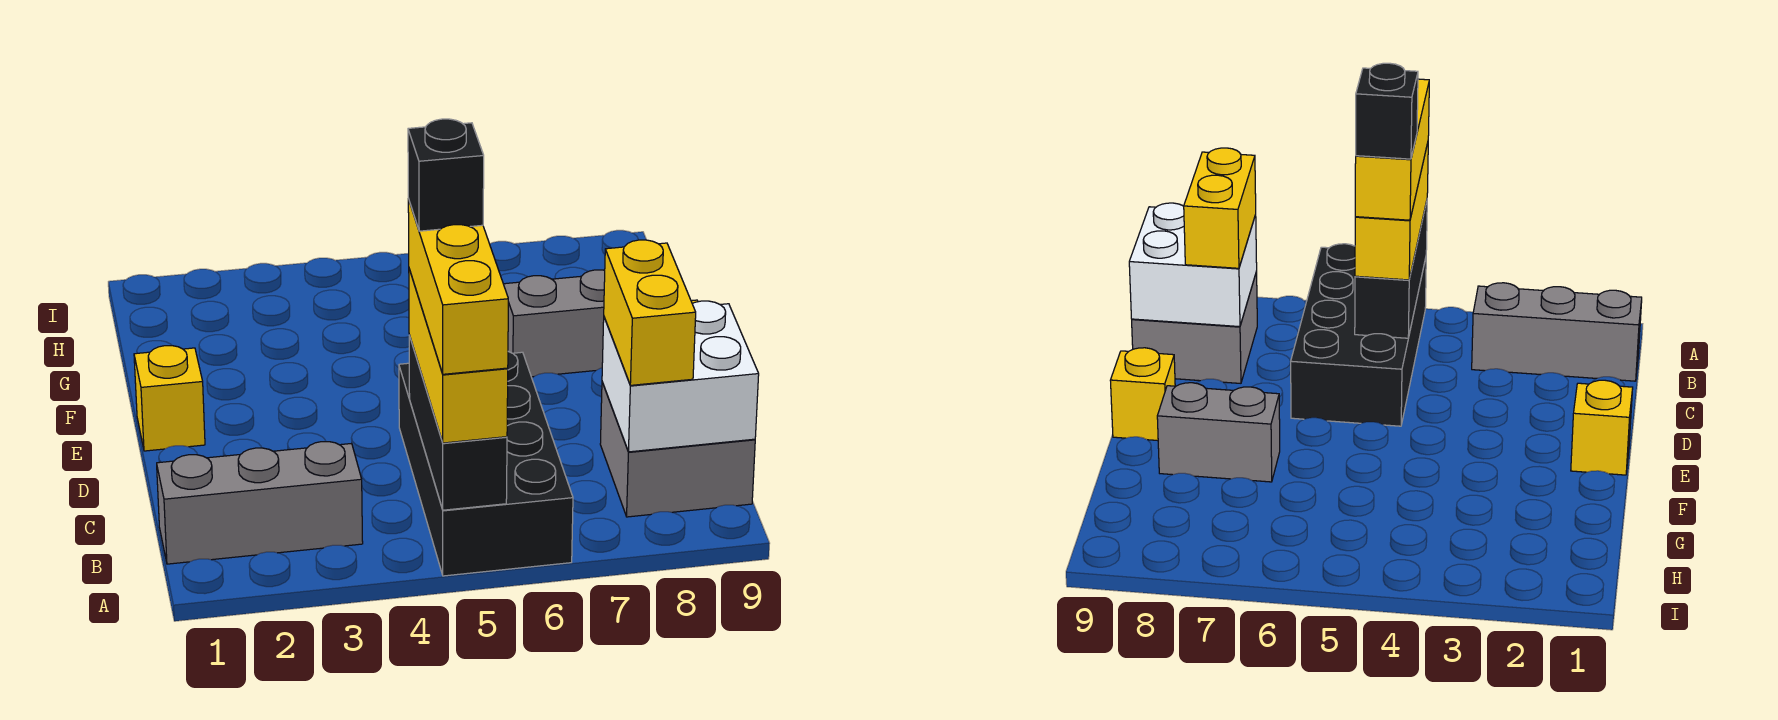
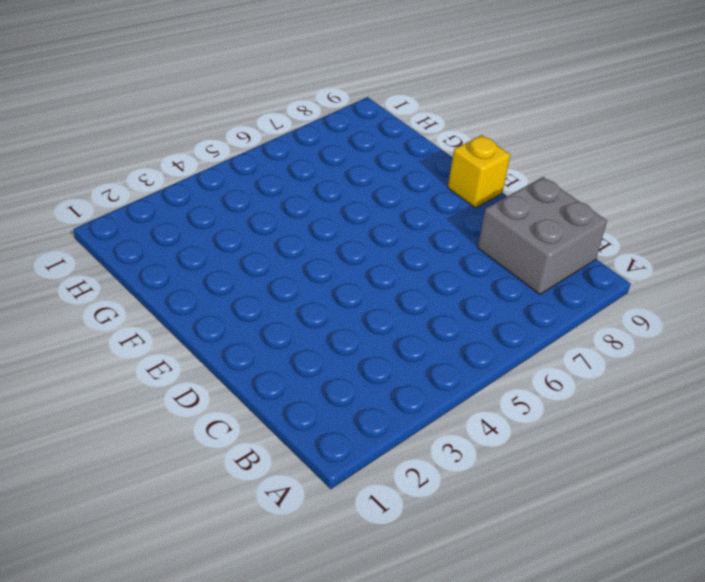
none -> black brick A5:D6 level 1
none -> grey brick B1:B3 level 1
none -> yellow brick E1 level 1

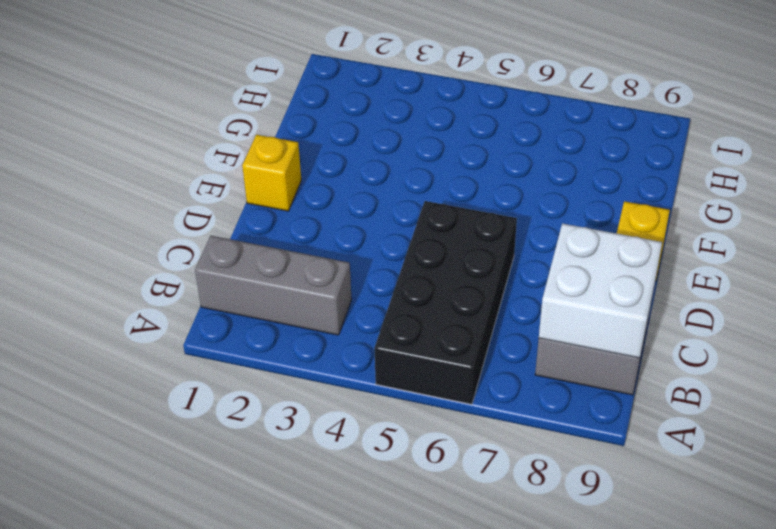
none -> grey brick F7:F8 level 1
none -> black brick A5:C5 level 2
none -> yellow brick A5:C5 level 3

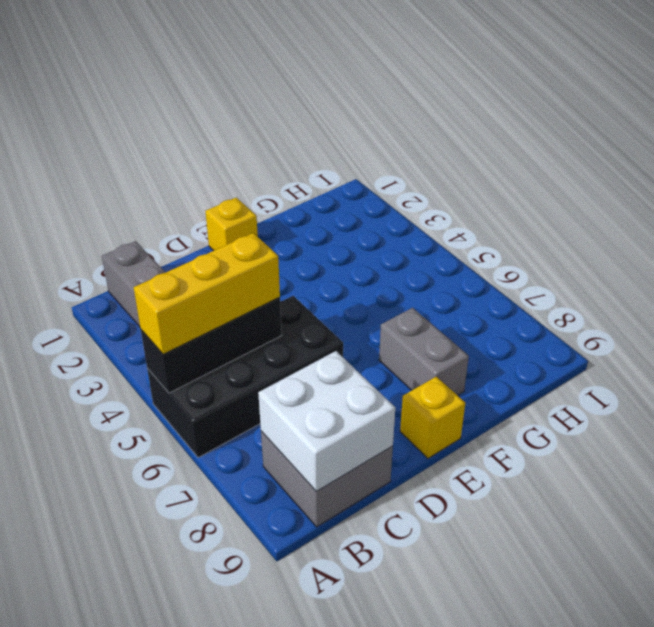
none -> yellow brick B8:C8 level 3
none -> yellow brick A5:C5 level 4
none -> black brick C5 level 5

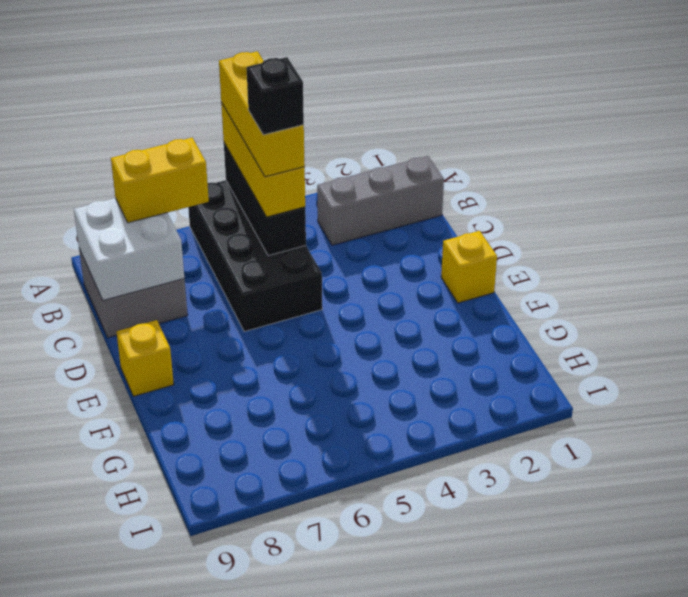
yellow brick B7:B8 level 3 -> yellow brick B8:C8 level 3
none -> grey brick F7:F8 level 1

